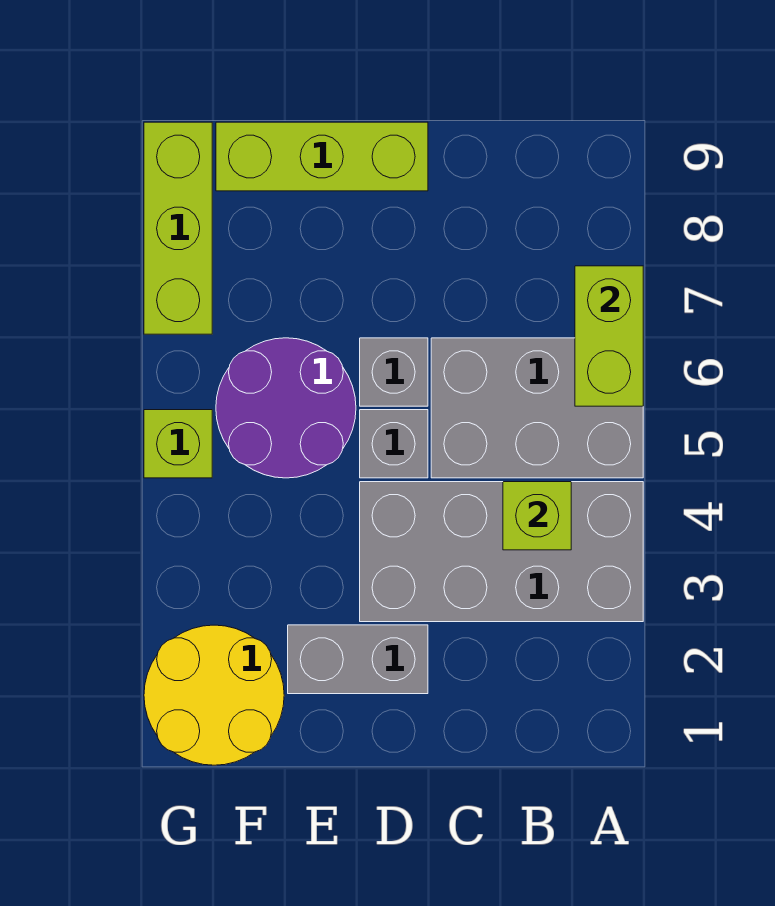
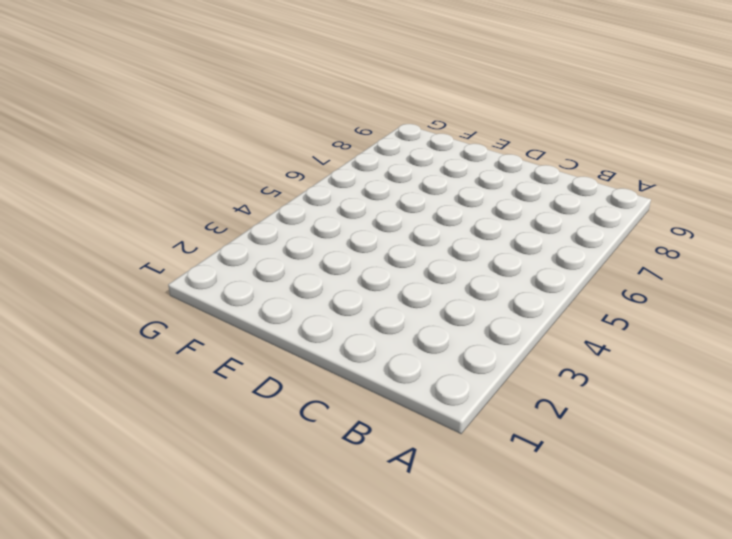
none -> grey brick A3:D4 level 1
none -> grey brick A5:C6 level 1
none -> grey brick D2:E2 level 1

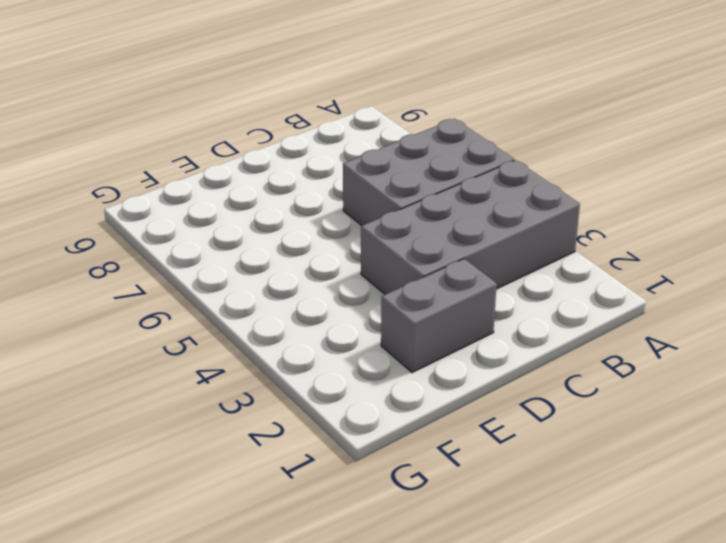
none -> grey brick D5 level 1
none -> grey brick D6 level 1
none -> lime brick D9:F9 level 1

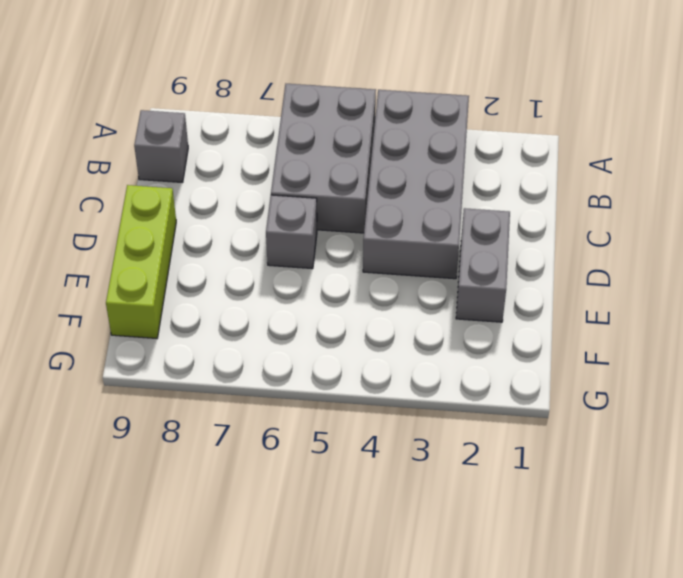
grey brick B9 level 1 -> grey brick D5 level 1
none -> purple round brick E5:F6 level 1
none -> yellow round brick F1:G2 level 1
none -> lime brick G5 level 1

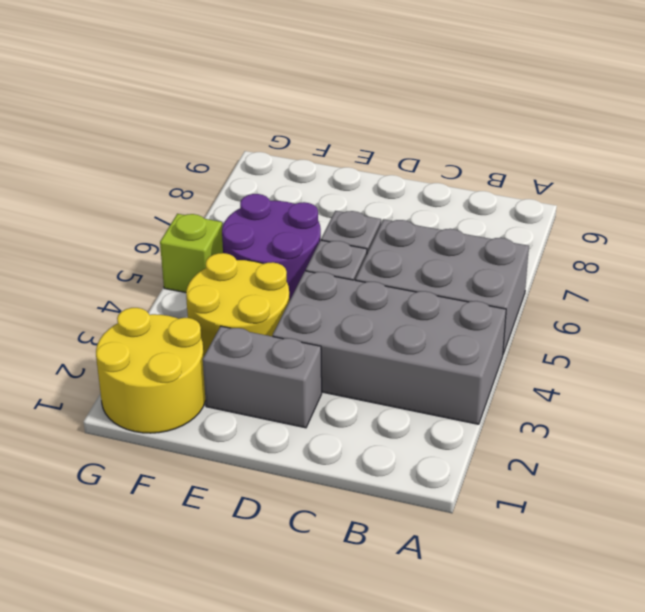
yellow round brick E3:F4 level 1 -> none
none -> lime brick D9:F9 level 1
none -> lime brick G7:G9 level 1
none -> lime brick A6:A7 level 2

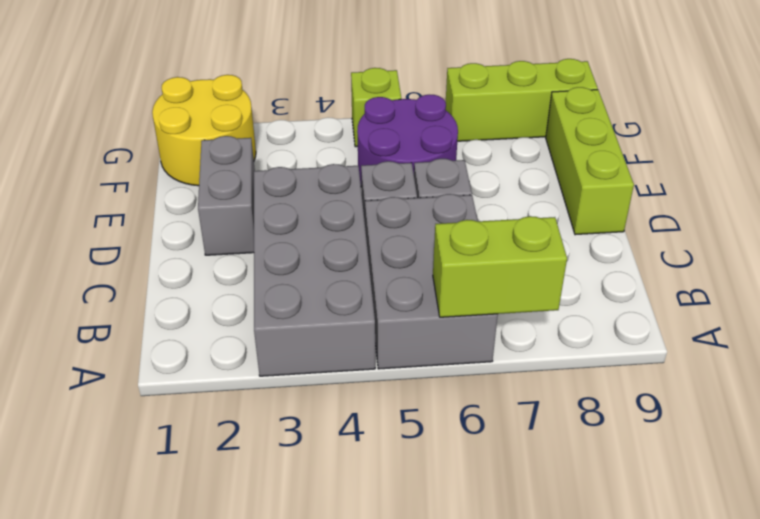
none -> lime brick B4 level 2

